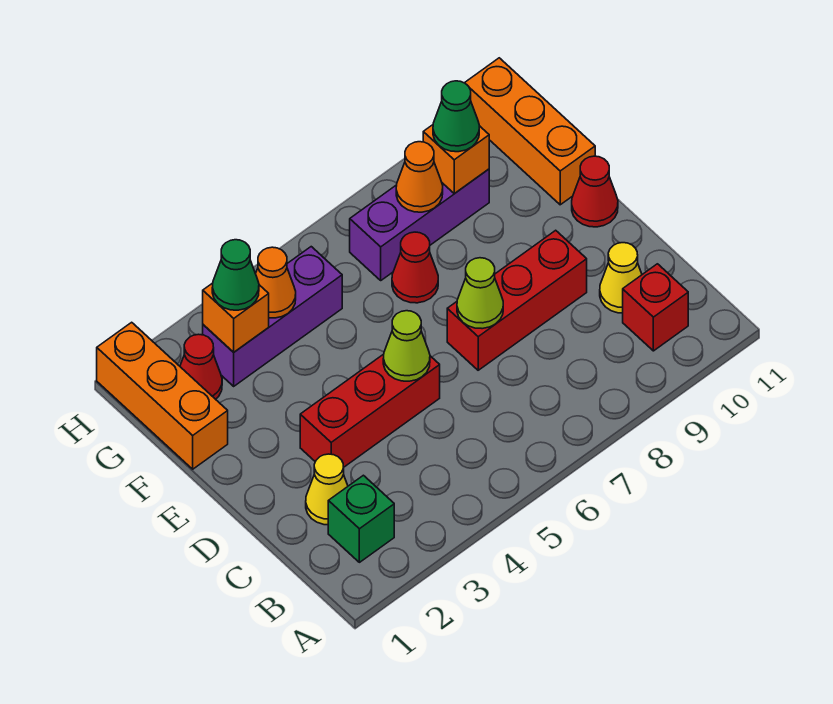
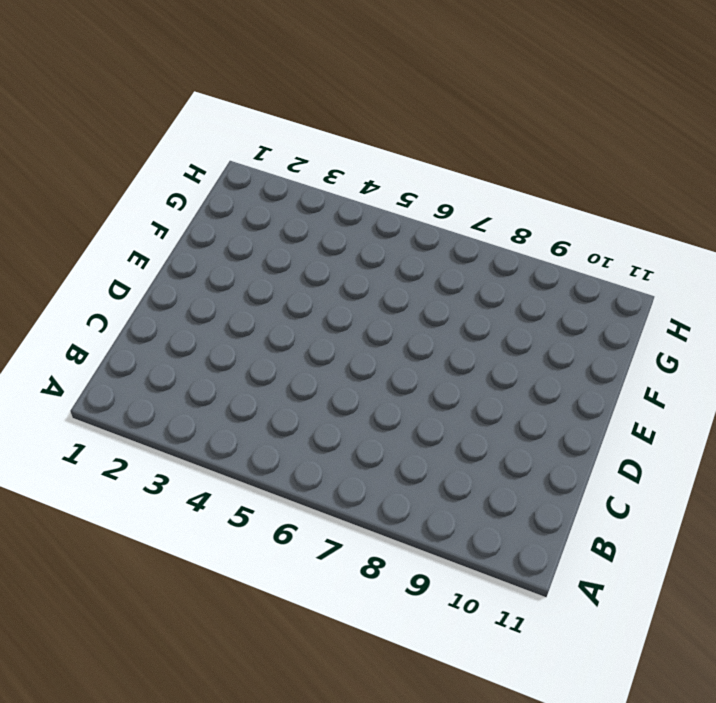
none -> green brick B2 level 1
none -> red brick B10 level 1
none -> yellow cone C2 level 1

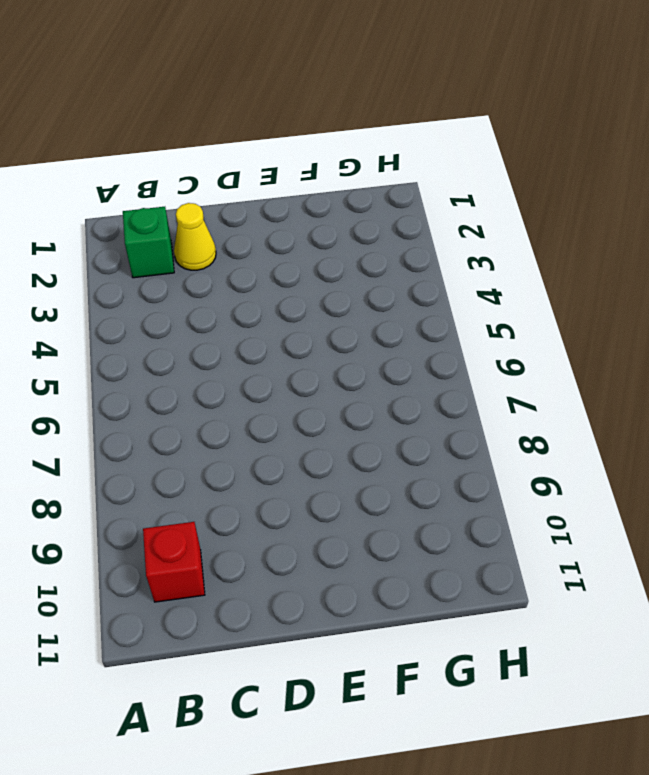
none -> yellow cone C10 level 1
none -> red brick D3:D5 level 1
none -> red brick D7:D9 level 1

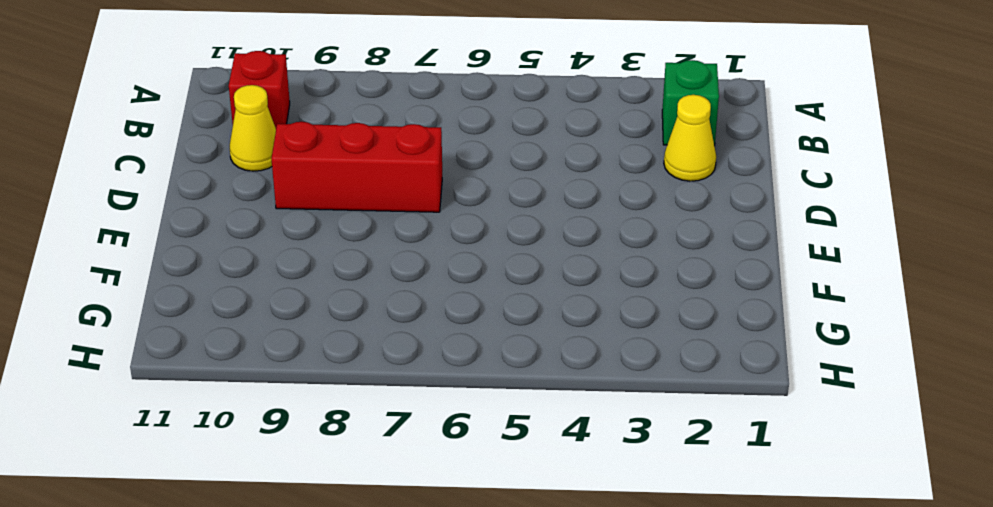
none -> red brick D3:D5 level 1
none -> red cone E11 level 1
none -> orange brick F1:H1 level 1

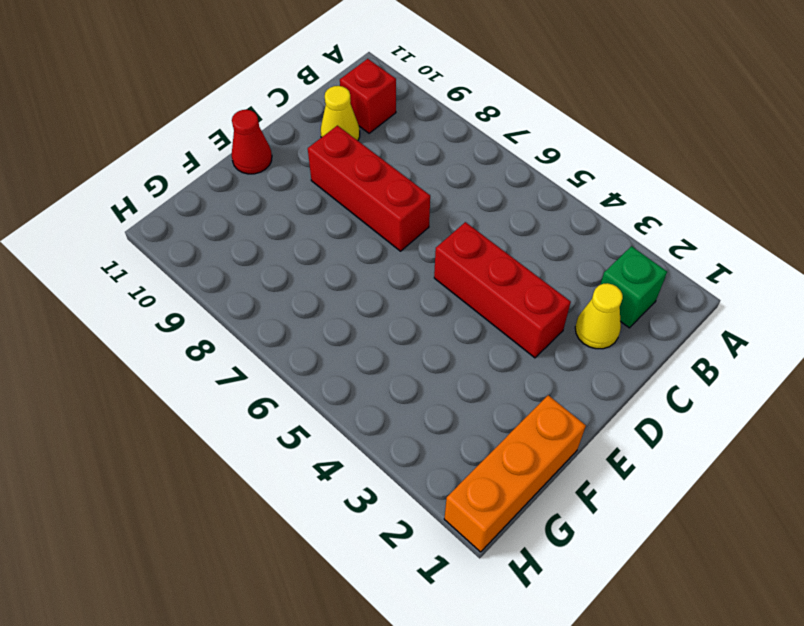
none -> red cone F7 level 1
none -> orange brick F11:H11 level 1
none -> red cone G2 level 1

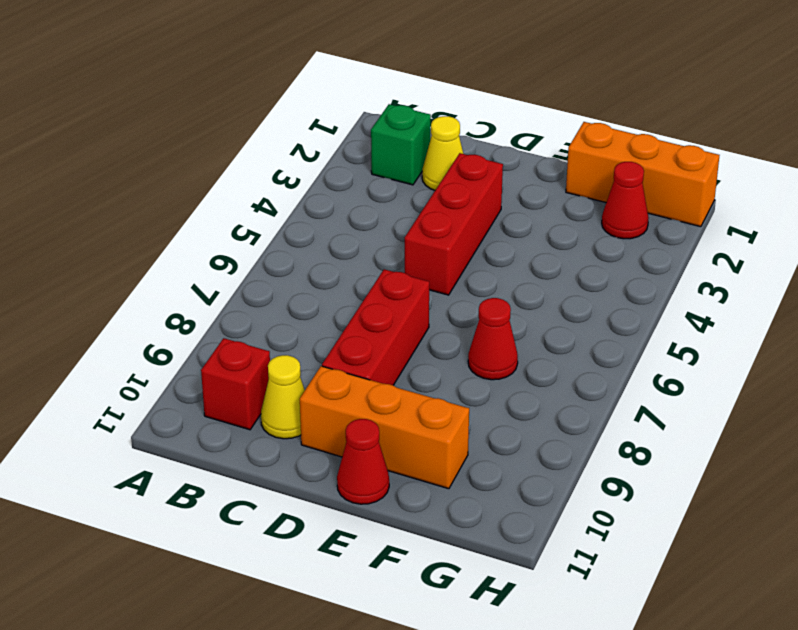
orange brick D10:F10 level 1 -> orange brick F11:H11 level 1
none -> purple brick G3:G5 level 1
none -> purple brick G7:G9 level 1
none -> lime cone D5 level 2

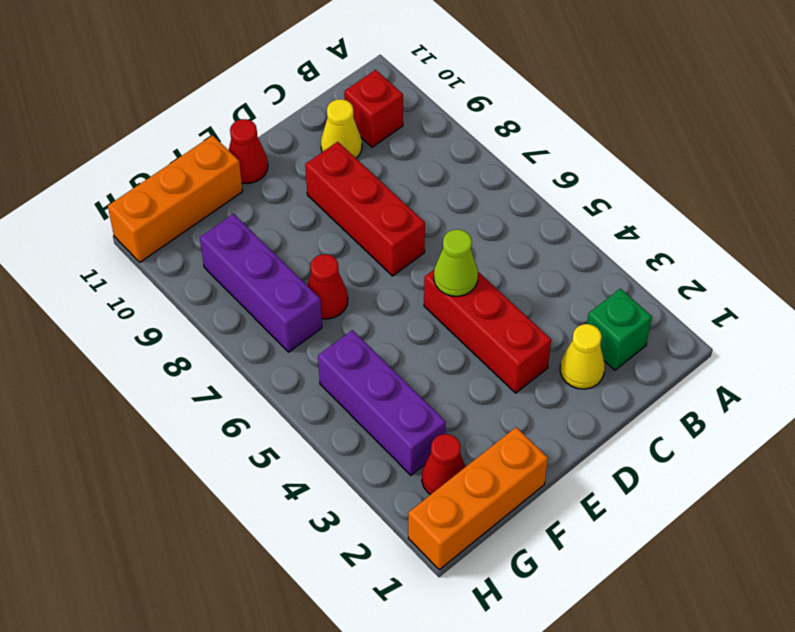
none -> lime cone D7 level 2
none -> orange brick G3 level 2
none -> orange cone G4 level 2

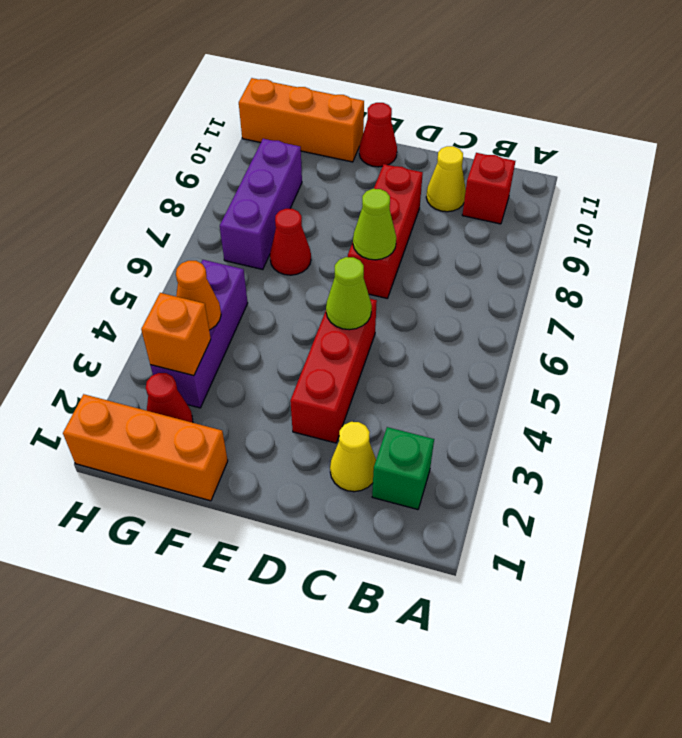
none -> orange cone G8 level 2
none -> orange brick G9 level 2
none -> green cone G3 level 3

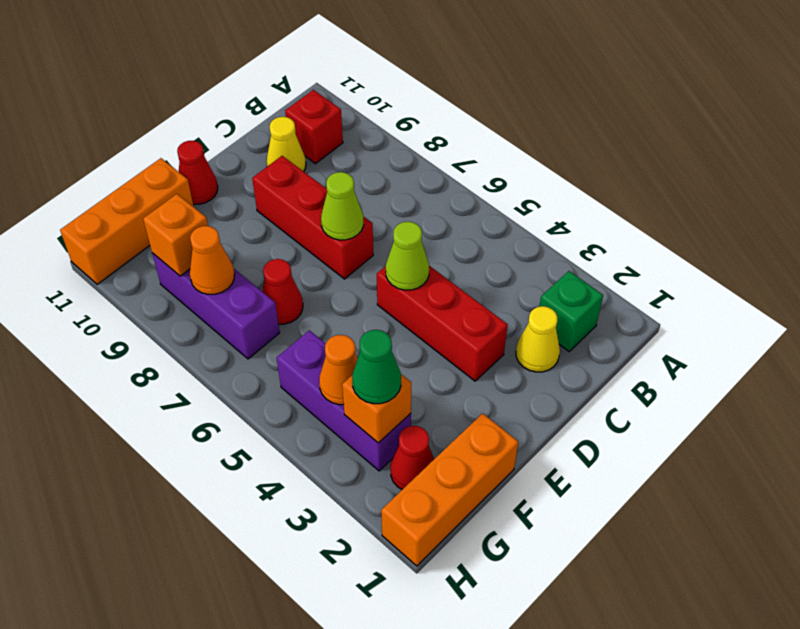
none -> green cone G9 level 3

